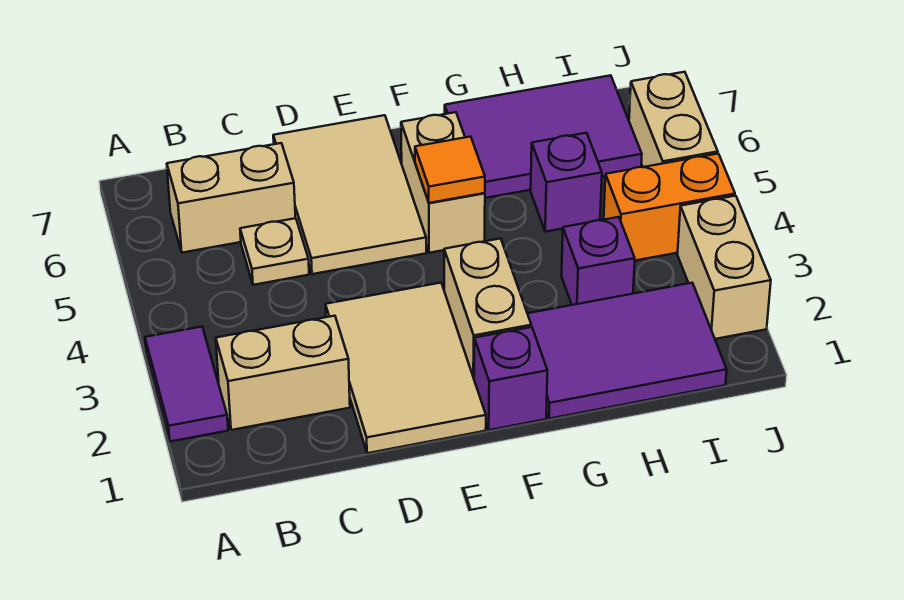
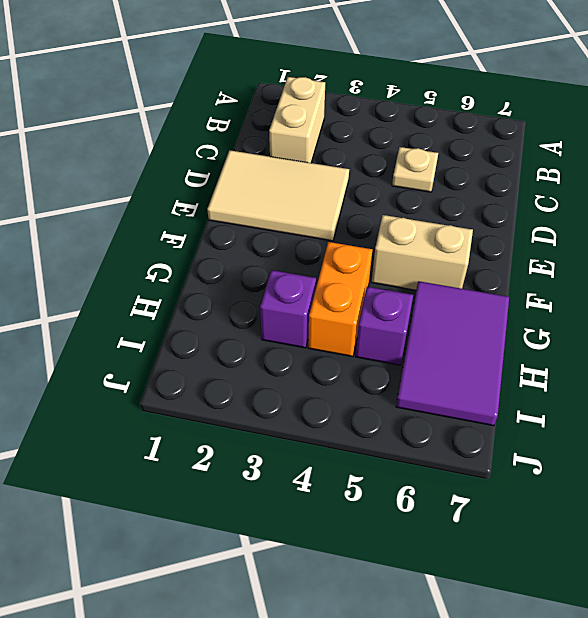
orange brick G4:H4 level 1 -> orange brick I4:J4 level 1
none -> purple tile A2:A3 level 1
none -> tan brick B6:C6 level 1
none -> tan tile D5:E7 level 1

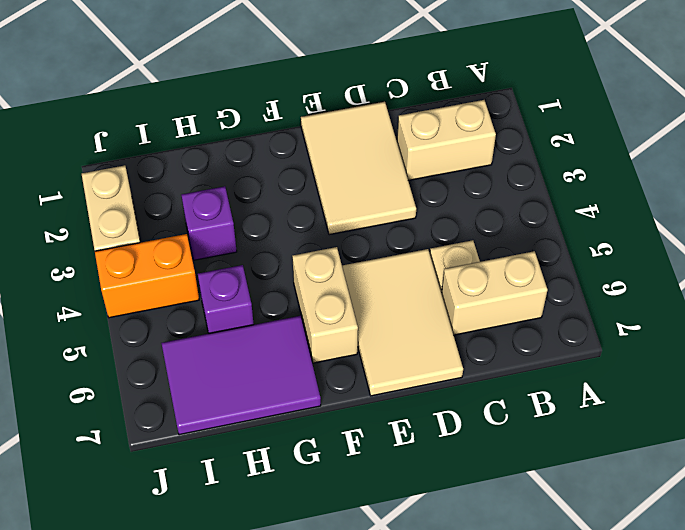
none -> purple tile A2:A3 level 1
none -> purple brick F1 level 1
none -> tan brick F2:F3 level 1

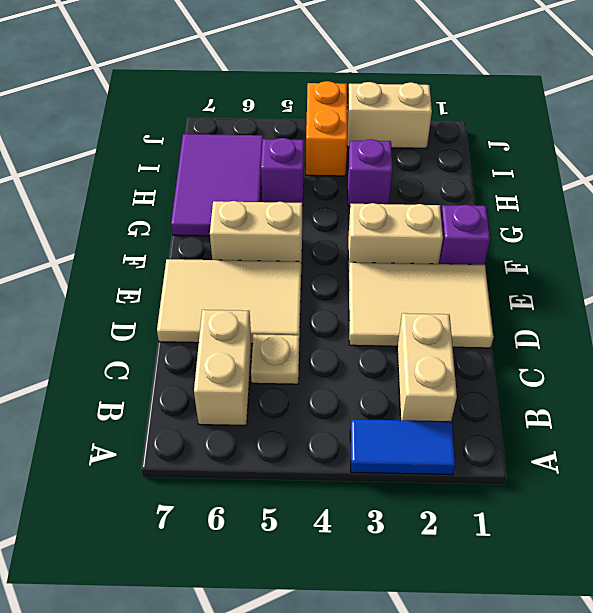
blue tile A2:A3 level 1 -> purple tile A2:A3 level 1
none -> purple tile G1:I2 level 1
none -> tan brick J5:J6 level 1
none -> orange tile F5 level 2

